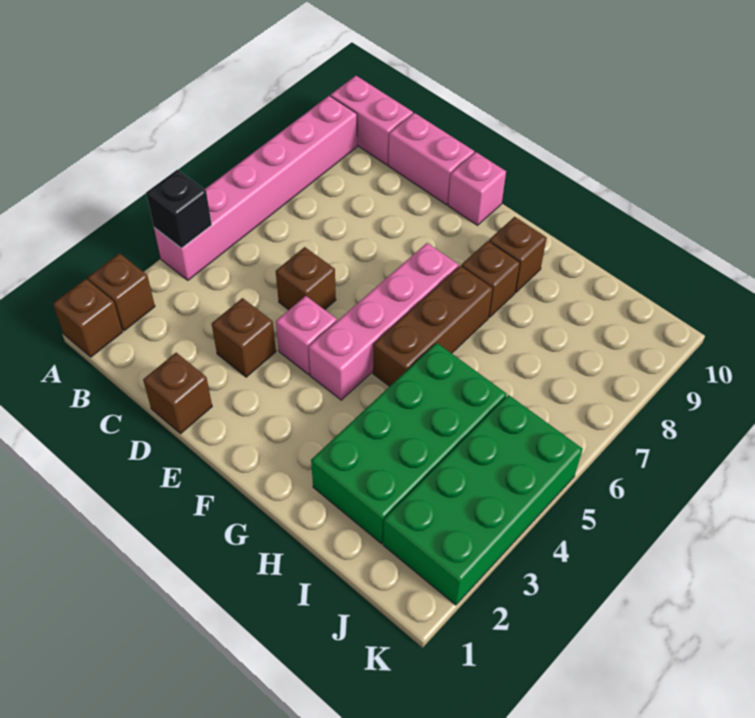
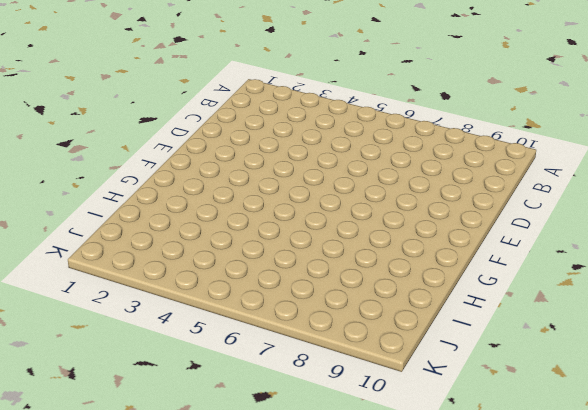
none -> brown brick A1 level 1
none -> brown brick A2 level 1
none -> pink brick A4:A9 level 1

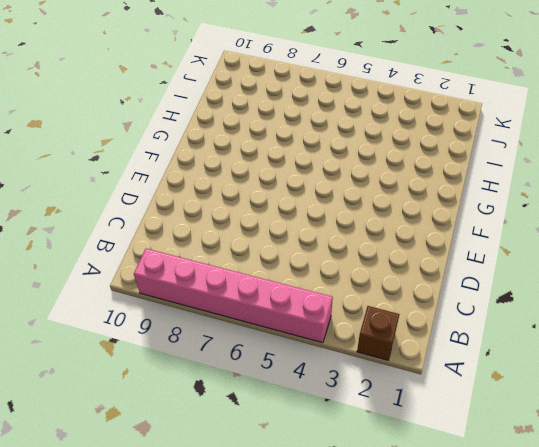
none -> brown brick A1 level 1
none -> pink brick A10:B10 level 1
none -> pink brick C10:D10 level 1

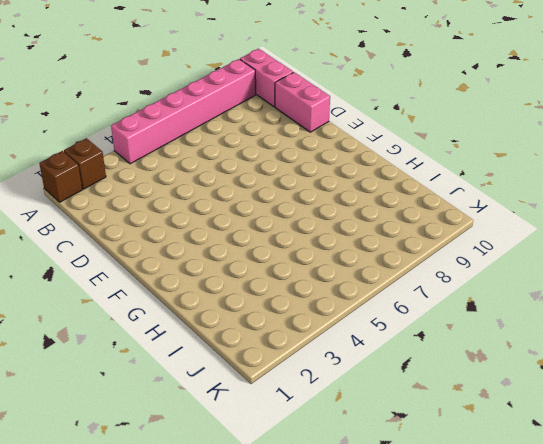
none -> brown brick D1 level 1
none -> brown brick D3 level 1
none -> brown brick D5 level 1

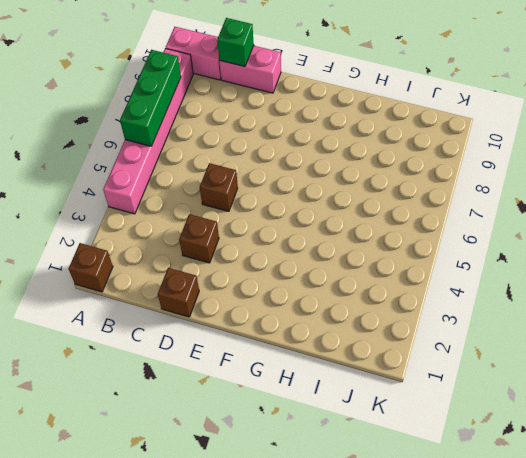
green brick A6:A8 level 2 -> none
green brick C10 level 2 -> none
none -> brown brick A2 level 1
none -> pink brick E4 level 1
none -> pink brick E10 level 1

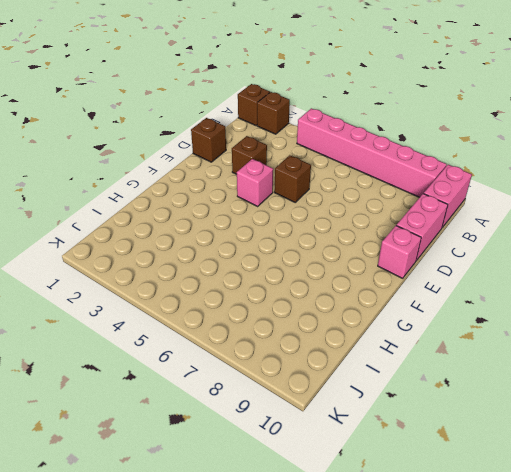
none -> pink brick F4:F7 level 1
none -> brown brick G5:G7 level 1
none -> brown brick G8 level 1

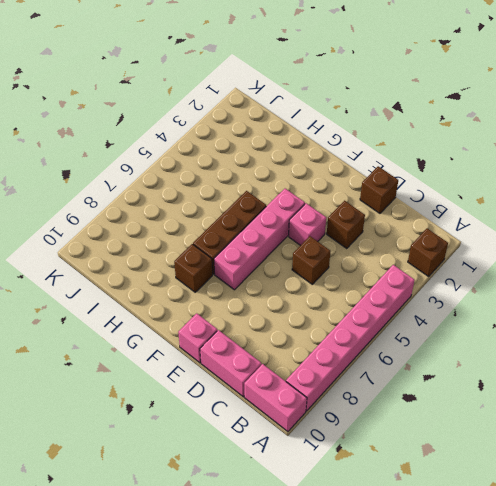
none -> brown brick A1 level 1
none -> brown brick G9 level 1
none -> green brick H2:I5 level 1

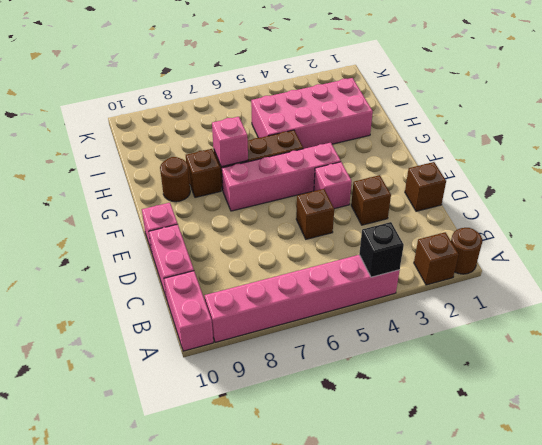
brown round brick A1 level 1 -> brown brick A1 level 1
pink brick G7 level 2 -> none
brown round brick G9 level 1 -> brown brick G9 level 1
pink brick H2:I5 level 1 -> green brick H2:I5 level 1
none -> green brick J2:K5 level 1

